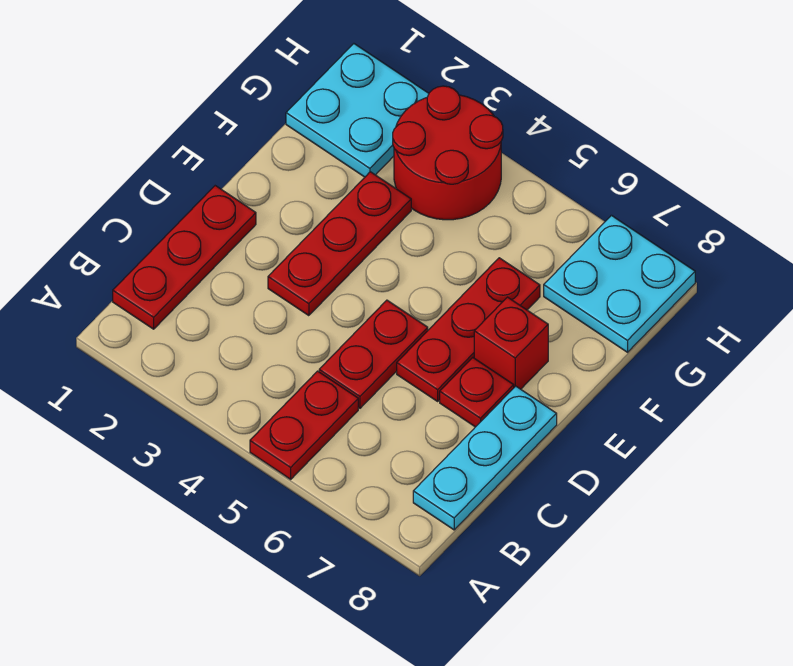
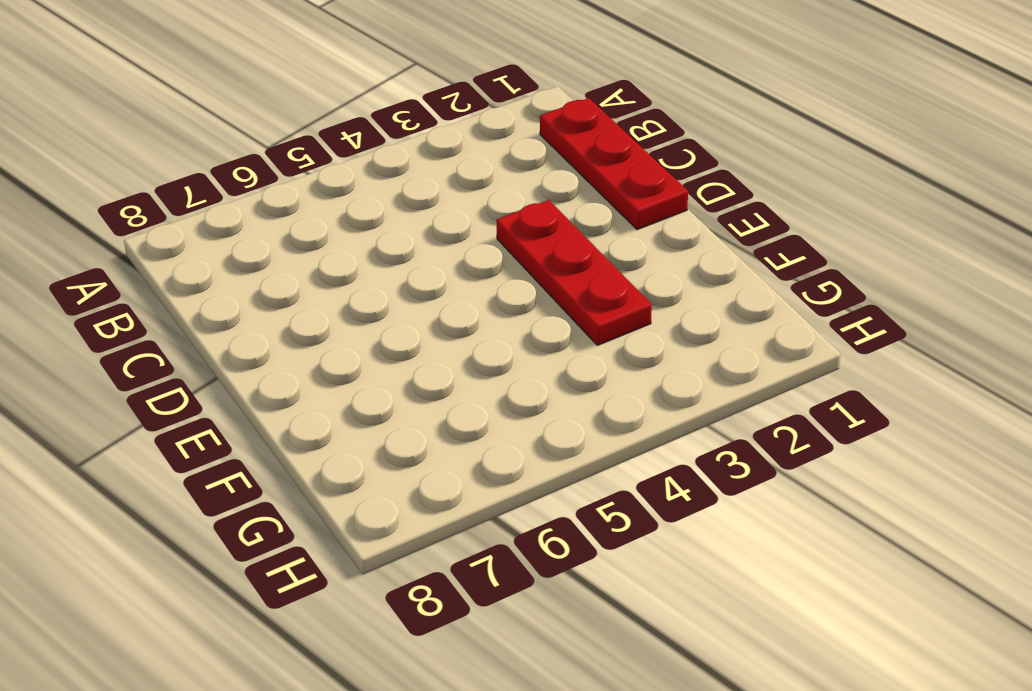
none -> red plate A5:B5 level 1
none -> cyan plate B8:D8 level 1

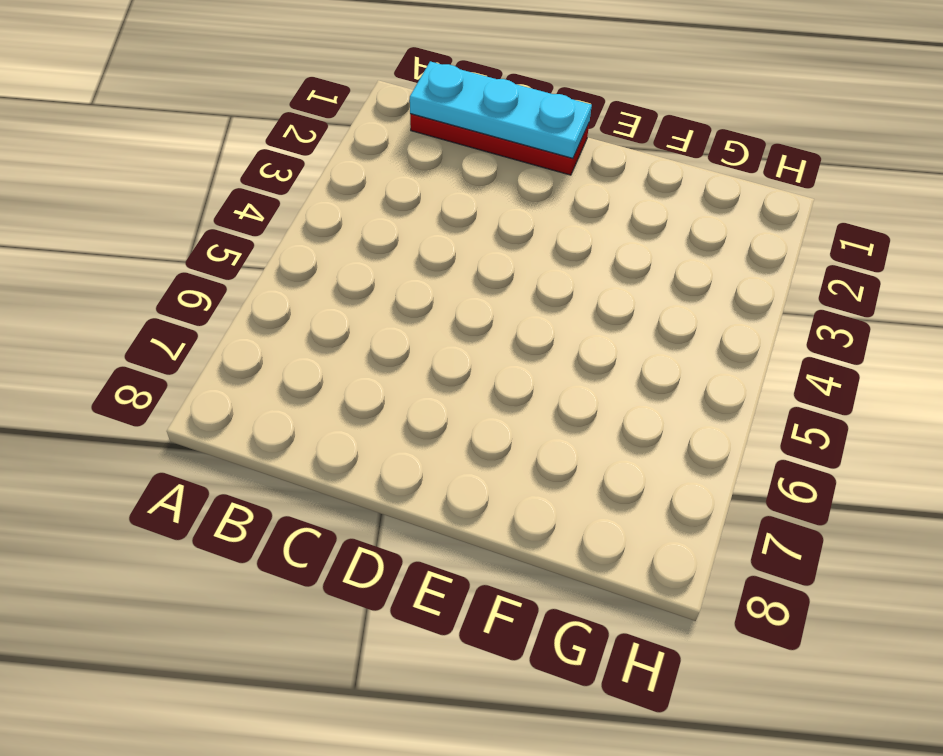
cyan plate B1:D1 level 2 -> cyan plate B8:D8 level 1
none -> red plate A5:B5 level 1
none -> red plate C5:D5 level 1

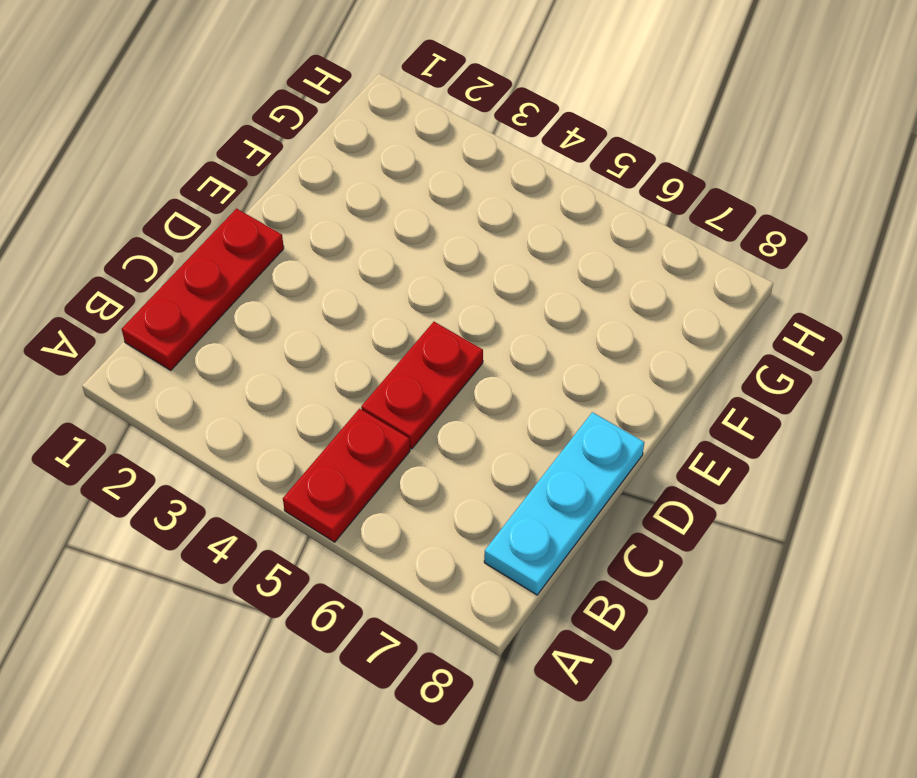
none -> red plate D3:F3 level 1
none -> red plate D6:F6 level 1

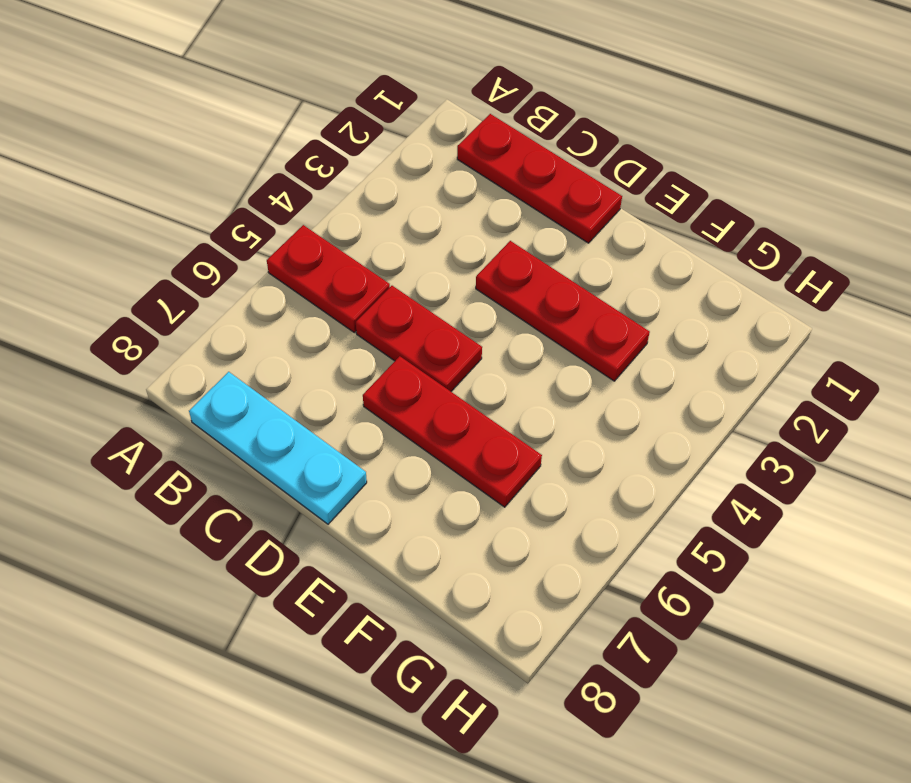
none -> red plate D7 level 1
none -> red brick E7 level 1

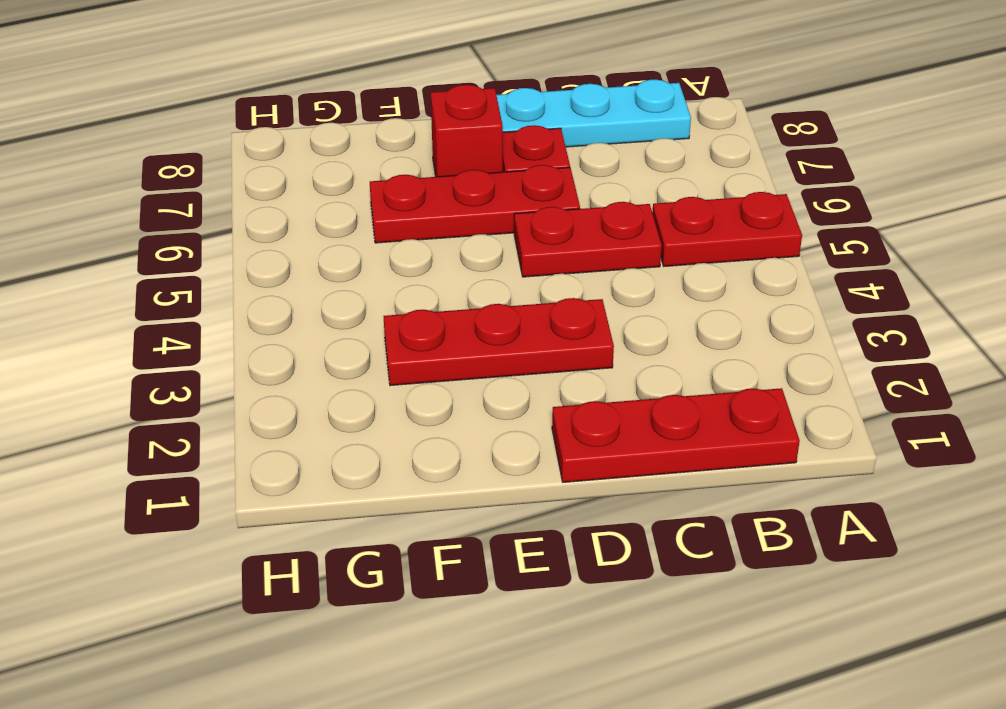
none -> cyan plate G1:H2 level 1
none -> red round brick G3:H4 level 1

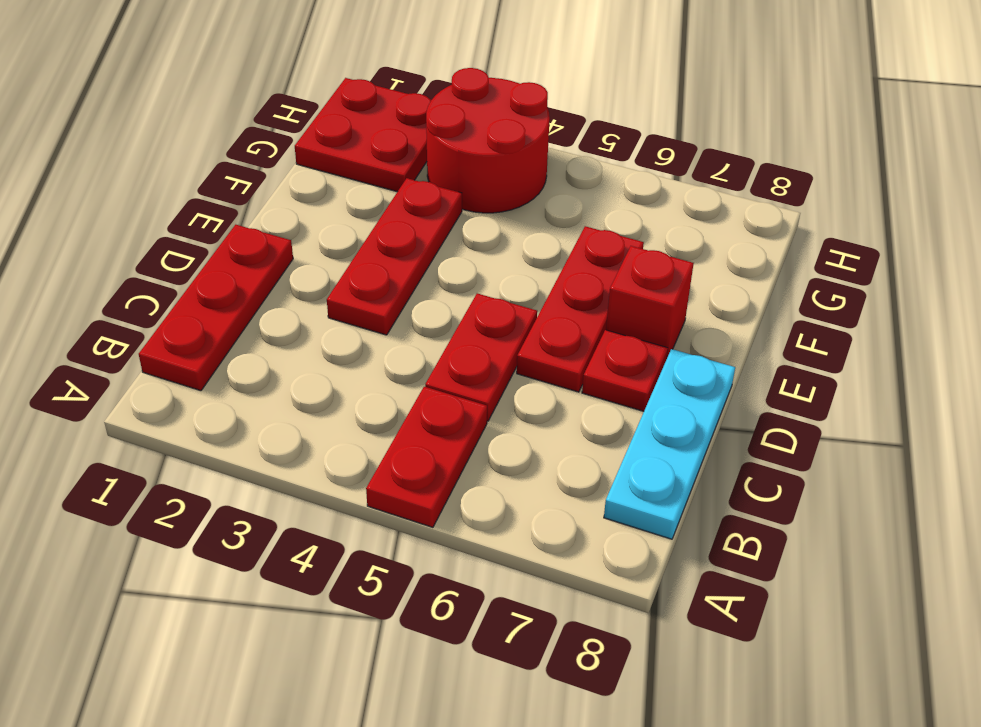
red plate G1:H2 level 1 -> cyan plate G1:H2 level 1
none -> cyan plate G7:H8 level 1

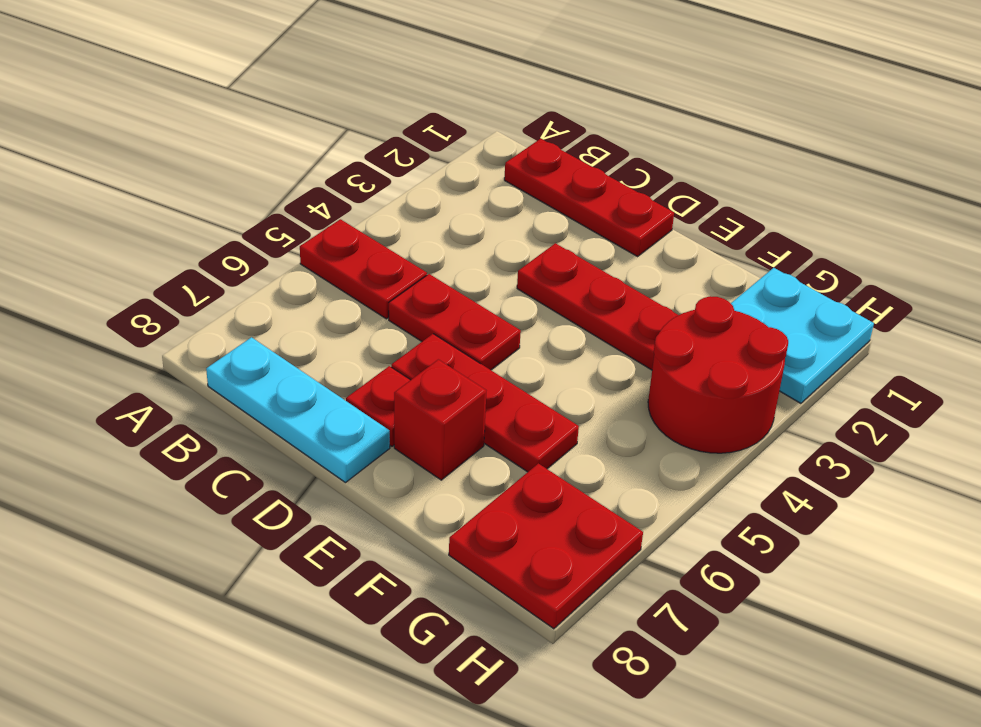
red plate G7:H8 level 1 -> cyan plate G7:H8 level 1

